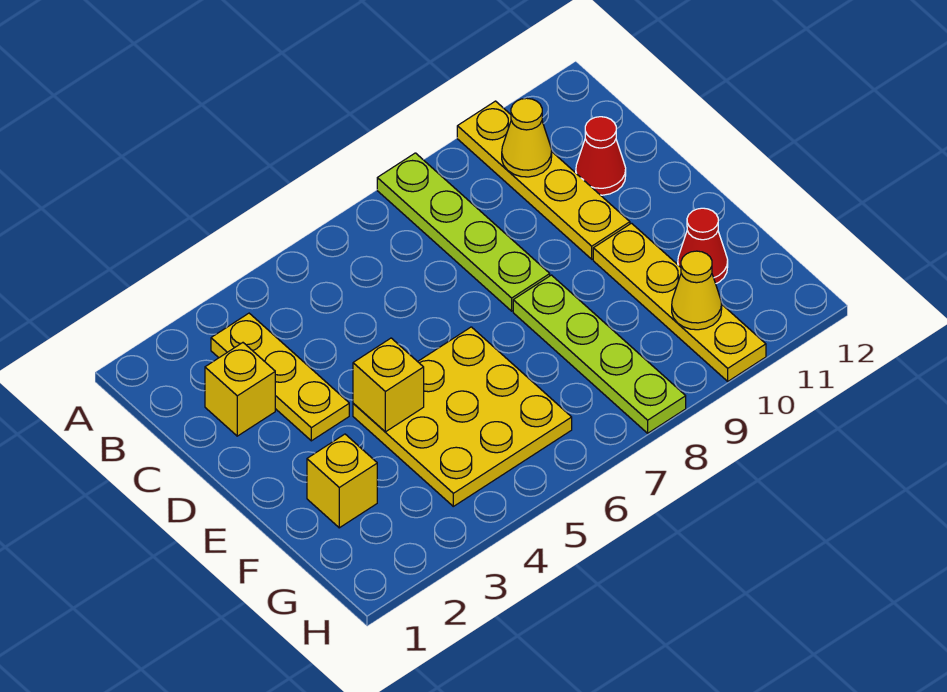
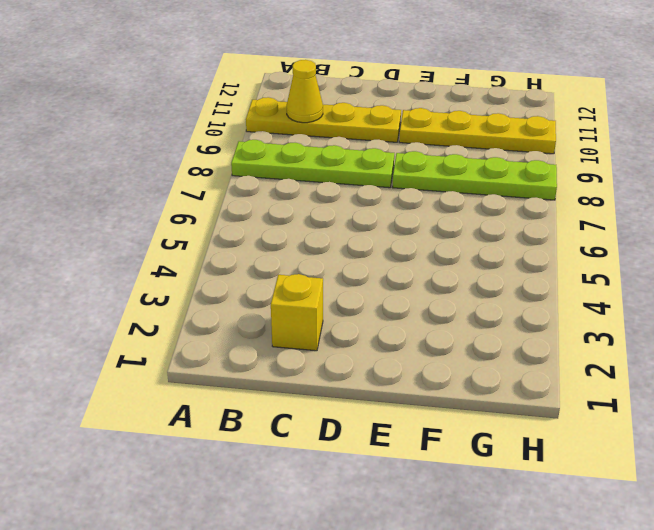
none -> yellow plate B3:D3 level 1
none -> red cone C11 level 1
none -> yellow plate E4:G6 level 1

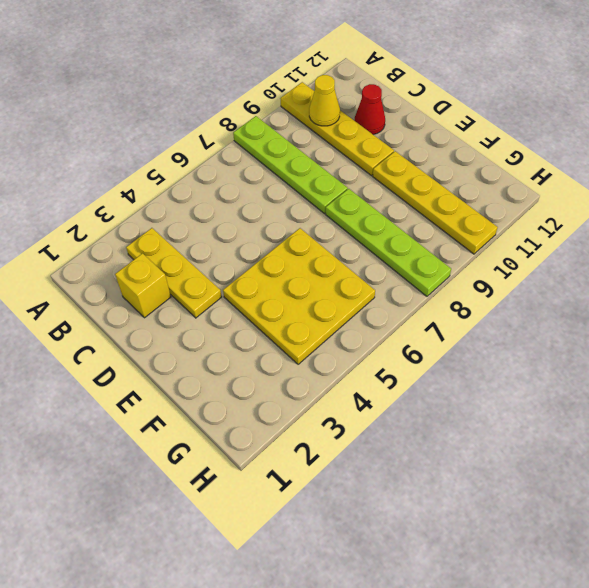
none -> yellow brick F2 level 1
none -> red cone F11 level 1
none -> yellow brick E4 level 2

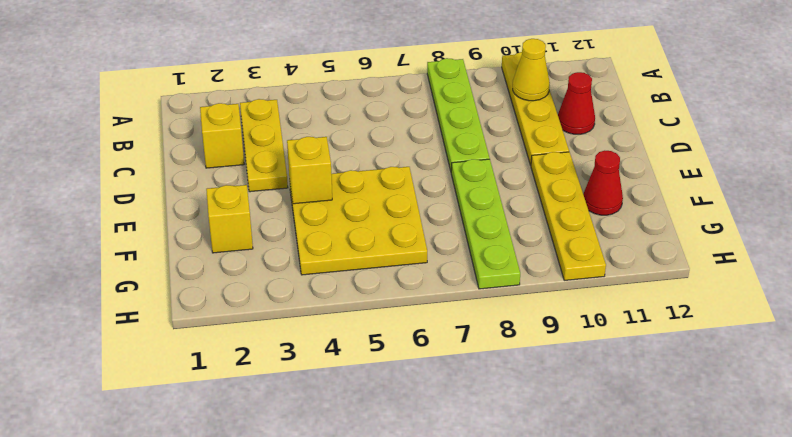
none -> yellow cone G10 level 2

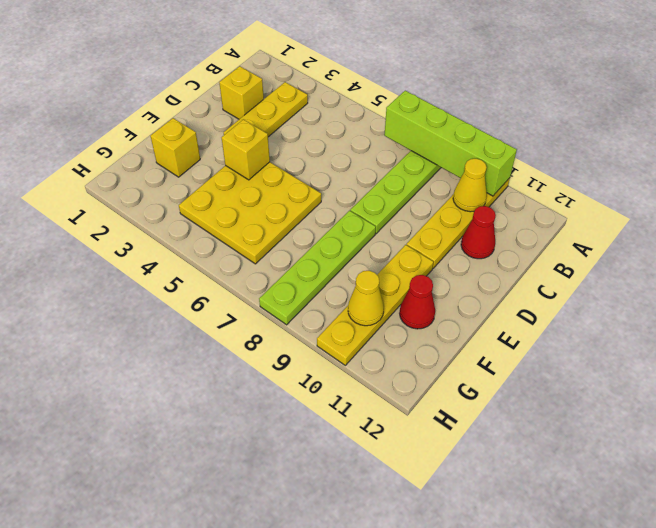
lime brick A7:A10 level 2 -> none

